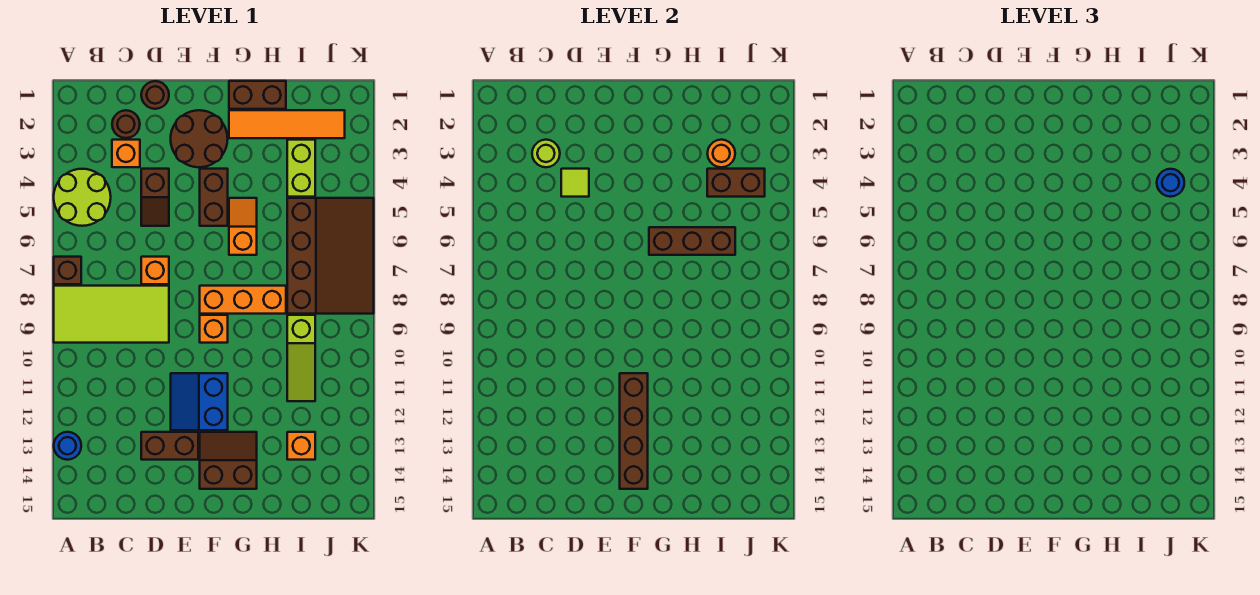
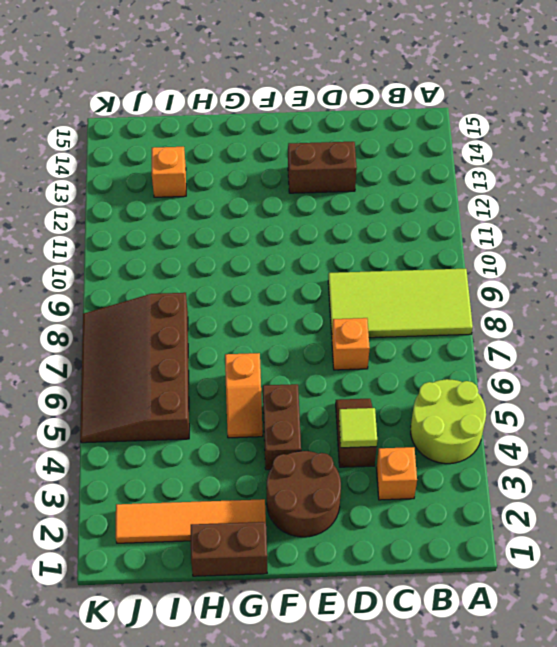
none -> brown brick A7 level 1
none -> blue round brick A13 level 1
none -> brown round brick C2 level 1
none -> brown round brick D1 level 1

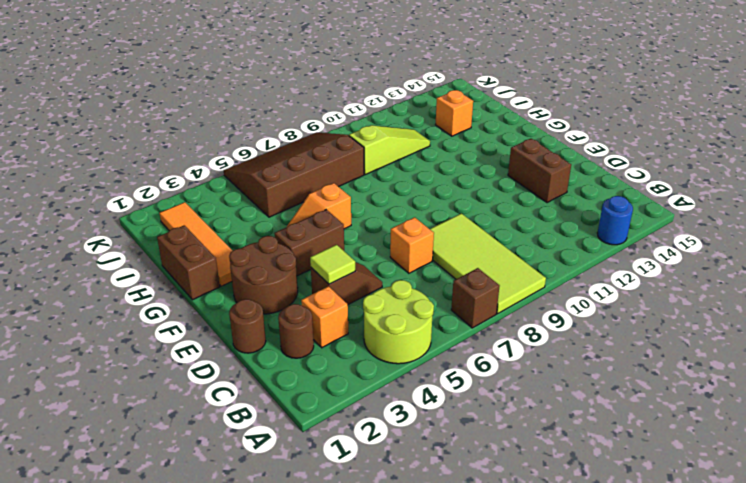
none -> blue slope E11:F12 level 1 top F
none -> orange brick F8:H8 level 1
none -> orange brick F9 level 1
none -> brown slope F13:G14 level 1 top 14

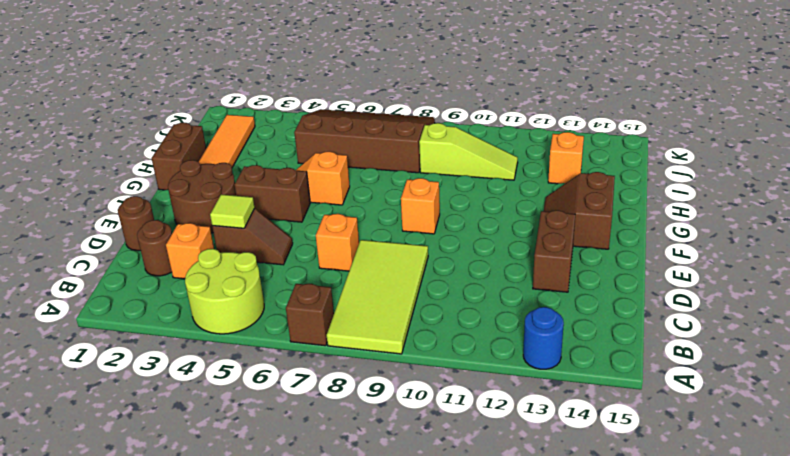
none -> blue slope E11:F12 level 1 top F
none -> orange brick F8:H8 level 1
none -> lime brick I3:I4 level 1
none -> lime round brick C3 level 2

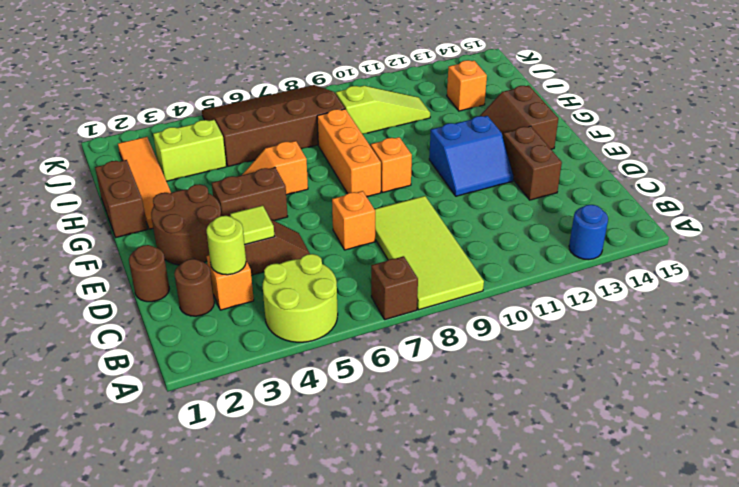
none -> brown brick F11:F14 level 2
none -> brown brick G6:I6 level 2
none -> orange round brick I3 level 2
none -> brown brick I4:J4 level 2

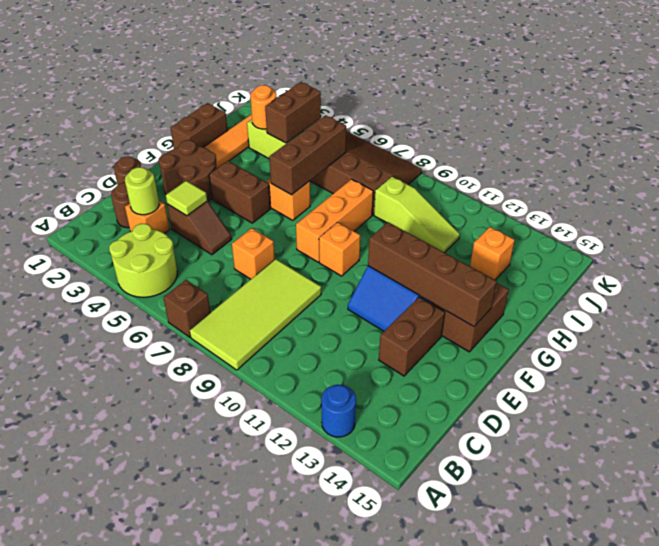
none -> blue round brick J4 level 3

